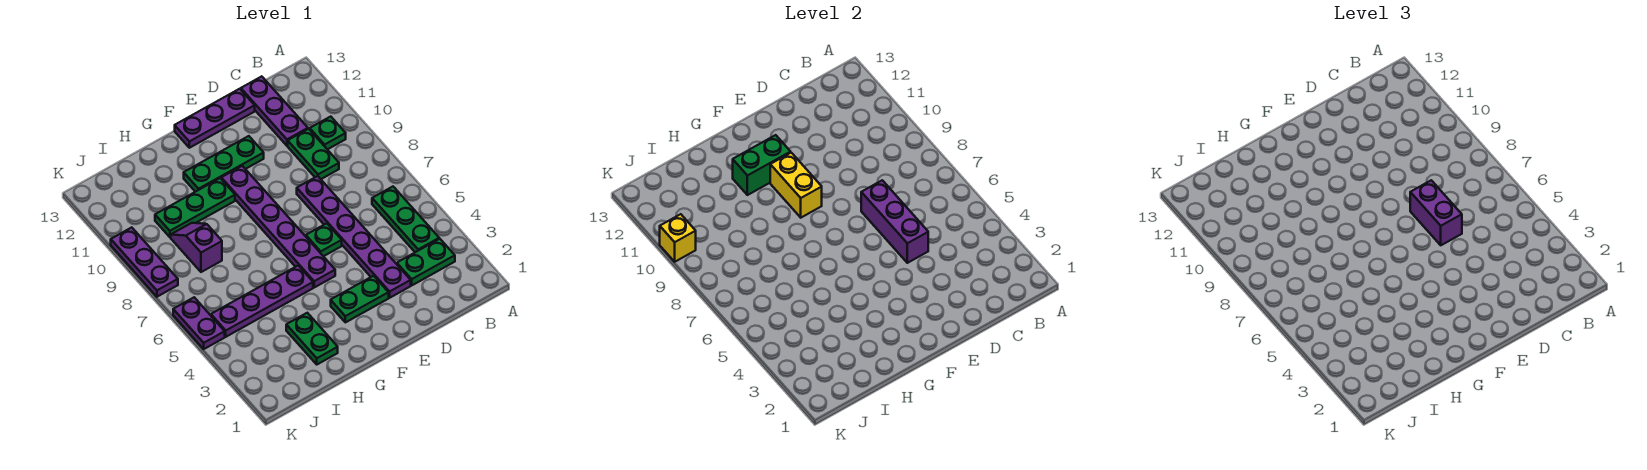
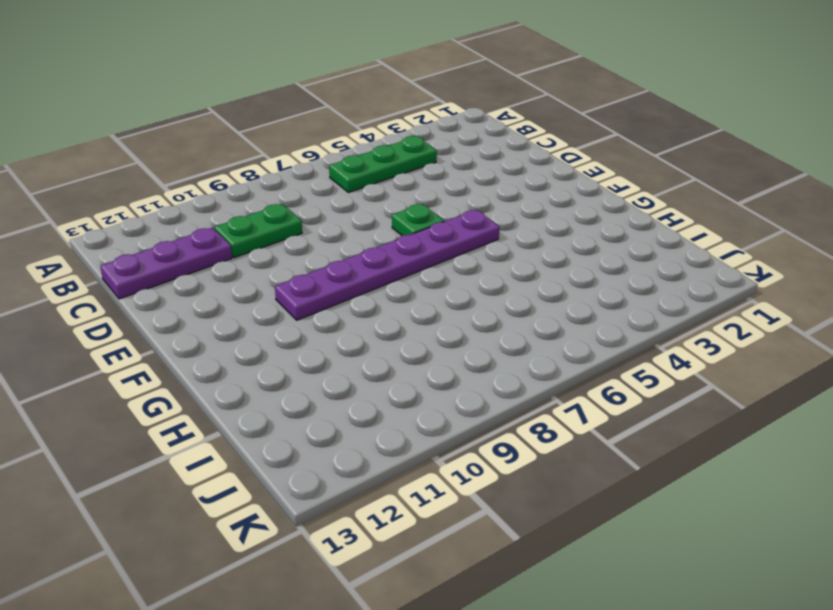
none -> green plate B3:C3 level 1
none -> green plate B10 level 1
none -> purple plate D3:D8 level 1

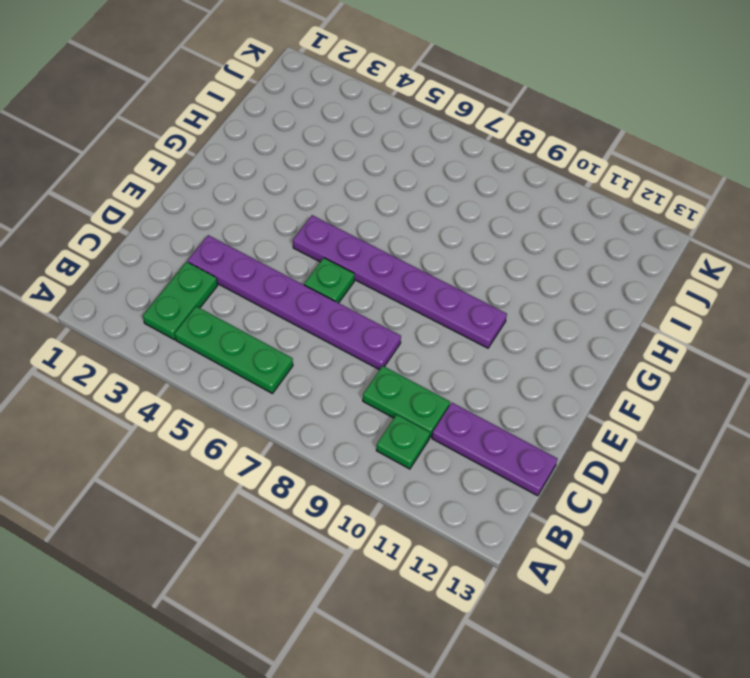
none -> purple plate D13:F13 level 1
none -> green plate E3:F3 level 1
none -> green plate E11:G11 level 1

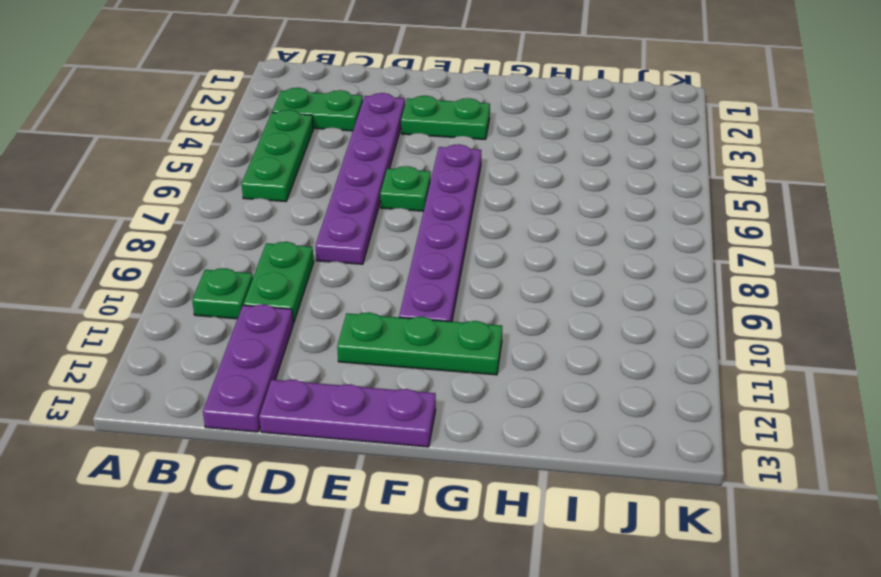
none -> purple plate G5:J5 level 1
none -> green plate G10:I10 level 1
none -> green plate H2:H3 level 1

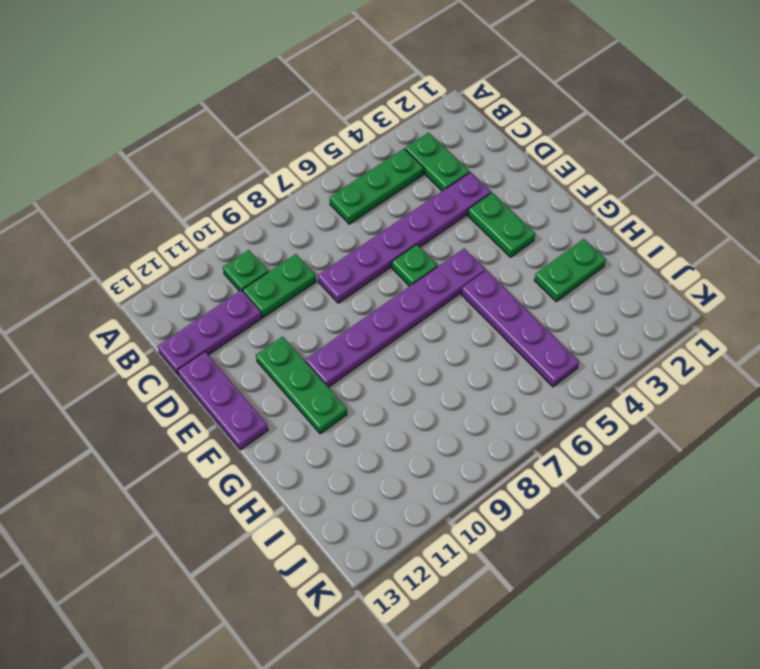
none -> green plate G10:I10 level 1
none -> purple slope I8:I9 level 1 top 8
none -> purple plate K5:K6 level 1

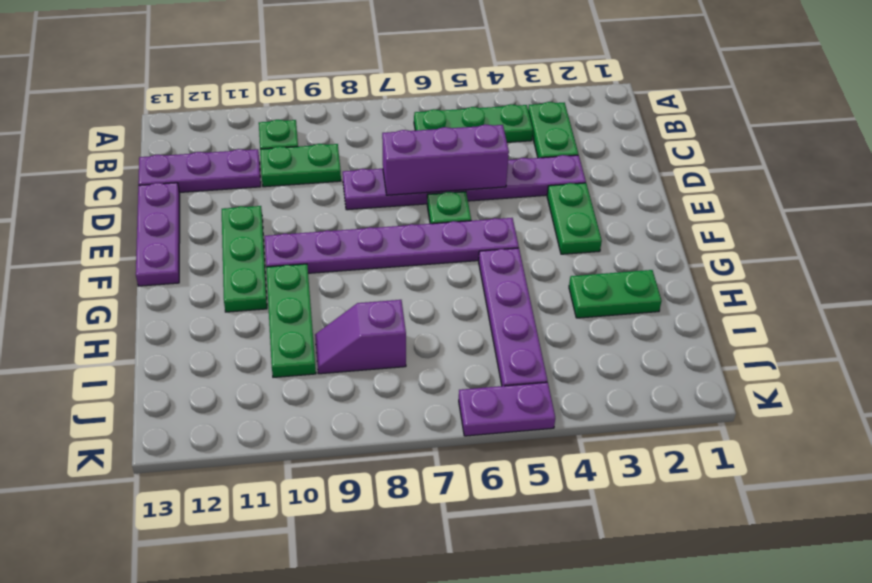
none -> purple plate K8:K10 level 1
none -> yellow brick F9:F10 level 2
none -> green brick F11:G11 level 2

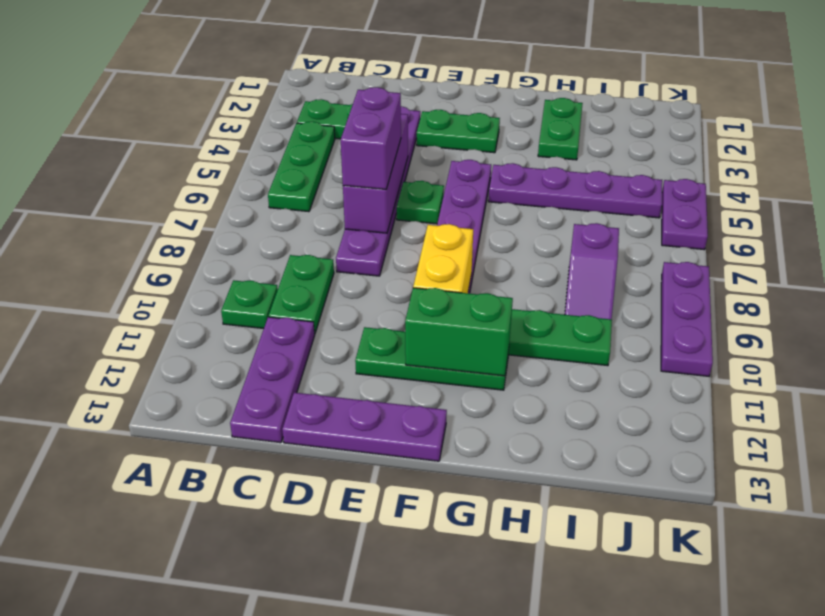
none -> yellow brick K10 level 2

